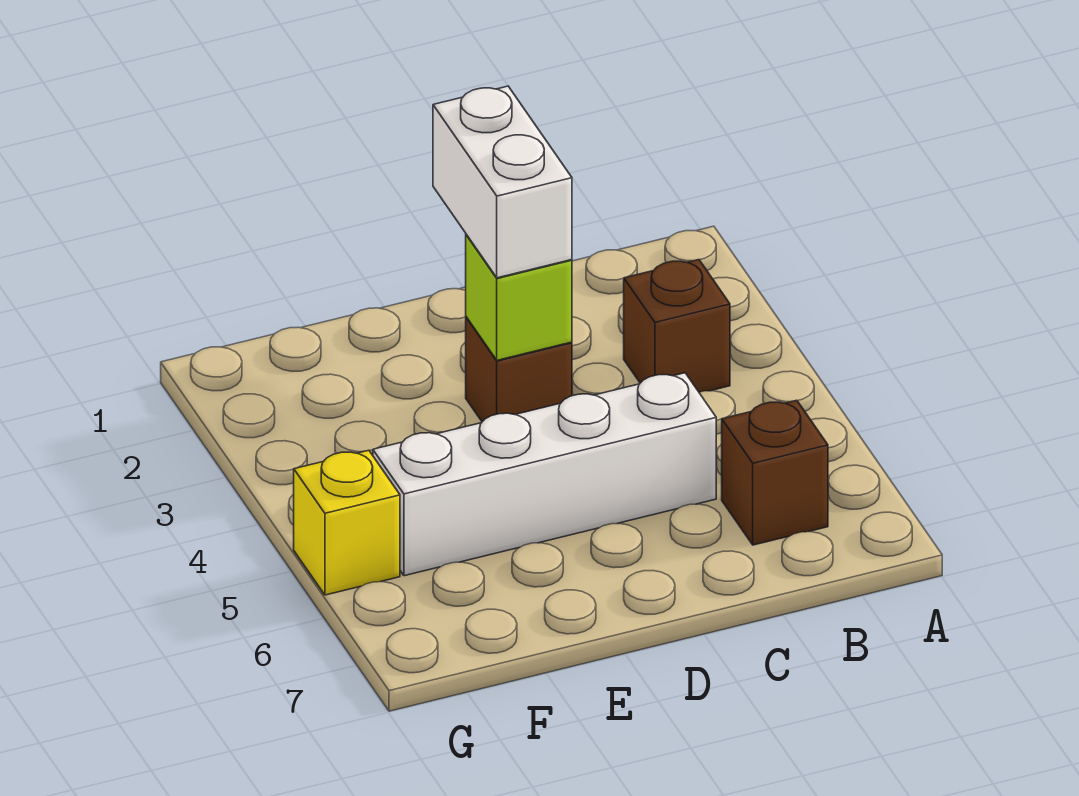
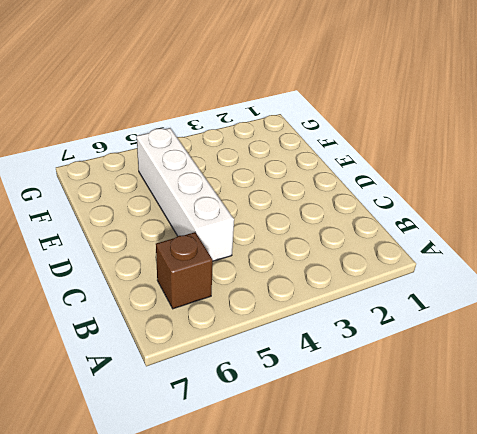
none -> brown brick B3 level 1
none -> brown brick D3 level 1

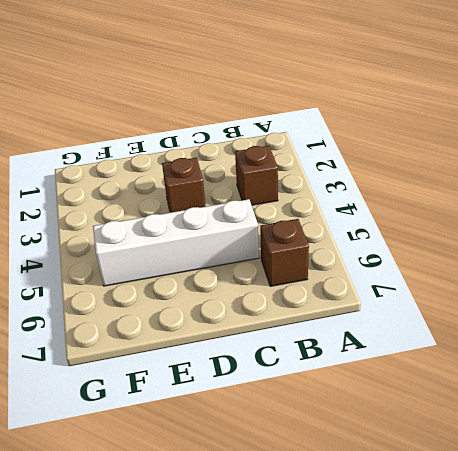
none -> yellow brick G5 level 1
none -> lime brick D3 level 2

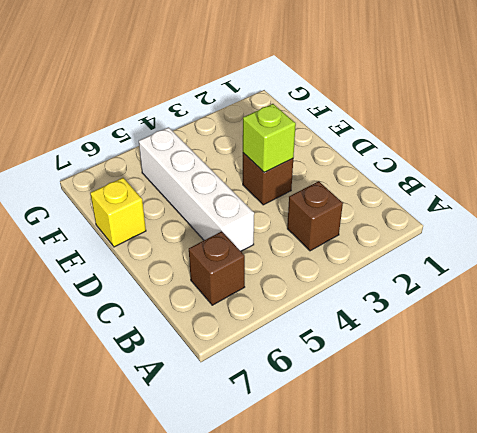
yellow brick E7 level 1 -> yellow brick G5 level 1
none -> white brick D2:D3 level 3

